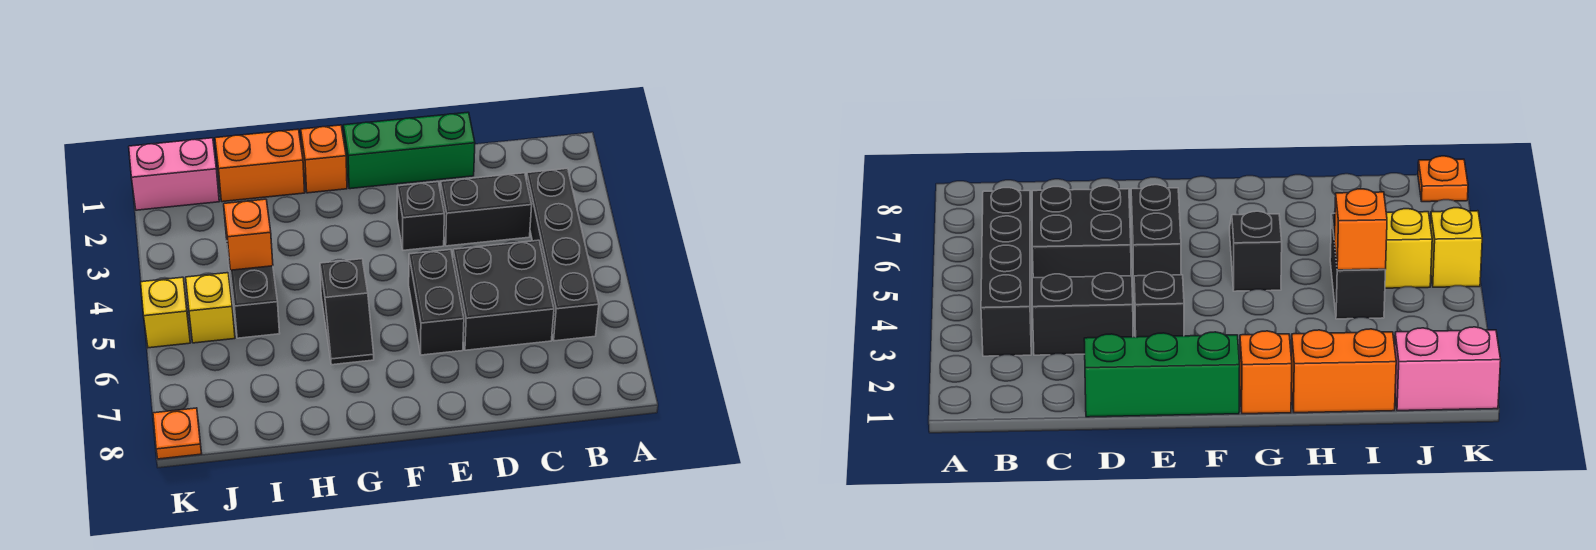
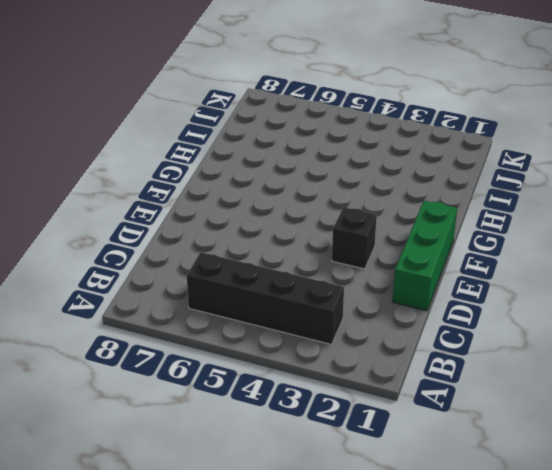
none -> black brick C3:D3 level 1
none -> black brick C5:D6 level 1
none -> black brick E5:E6 level 1

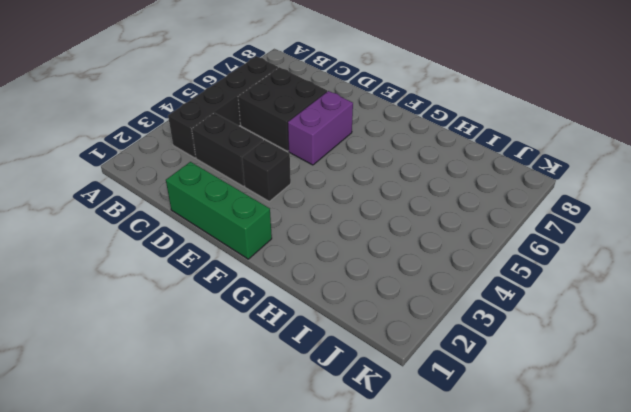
purple brick E5:E6 level 1 -> black brick E5:E6 level 1
none -> orange brick G1 level 1
none -> black slope G5:G6 level 1 top 5
none -> orange brick H1:I1 level 1

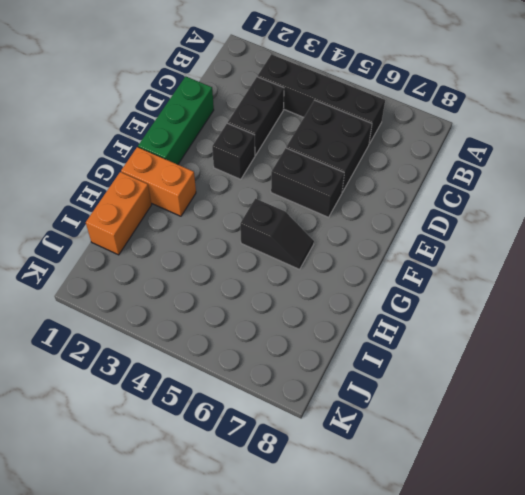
orange brick G1:G2 level 1 -> orange brick G1 level 1
none -> black brick I4:I5 level 1
none -> pink brick J1:K1 level 1
none -> yellow brick J5 level 1

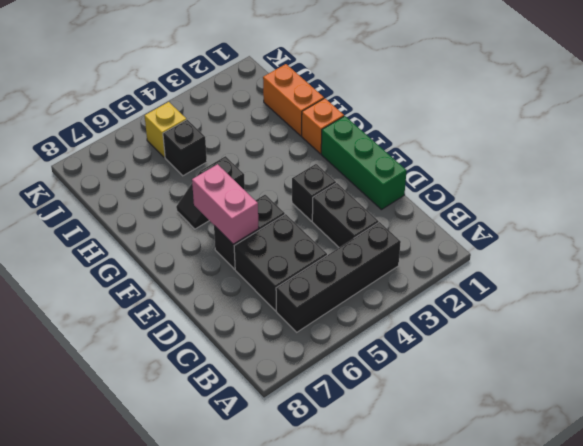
pink brick E6:F6 level 2 -> pink brick J1:K1 level 1
black brick I5 level 1 -> black brick I4:I5 level 1
none -> yellow brick K5 level 1
none -> orange plate K8 level 1
none -> orange brick I4 level 2

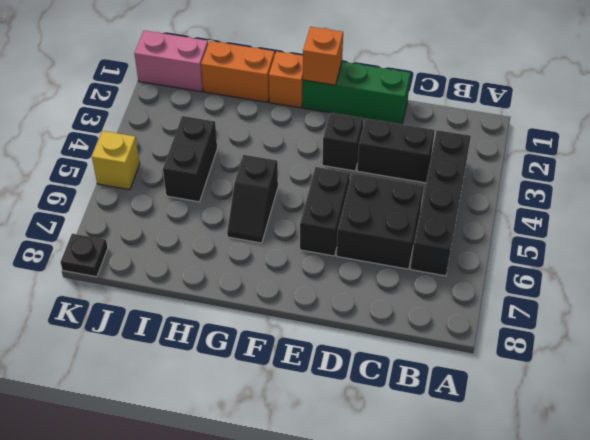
orange brick F1 level 2 -> orange brick I4 level 2
black plate K8 level 1 -> orange plate K8 level 1
none -> yellow brick J5 level 1

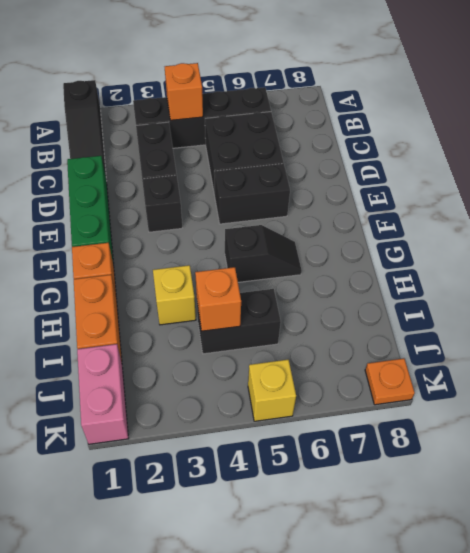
black slope A1:C1 level 1 top A -> none
orange brick B4 level 2 -> none
yellow brick H3 level 1 -> yellow brick J5 level 1

